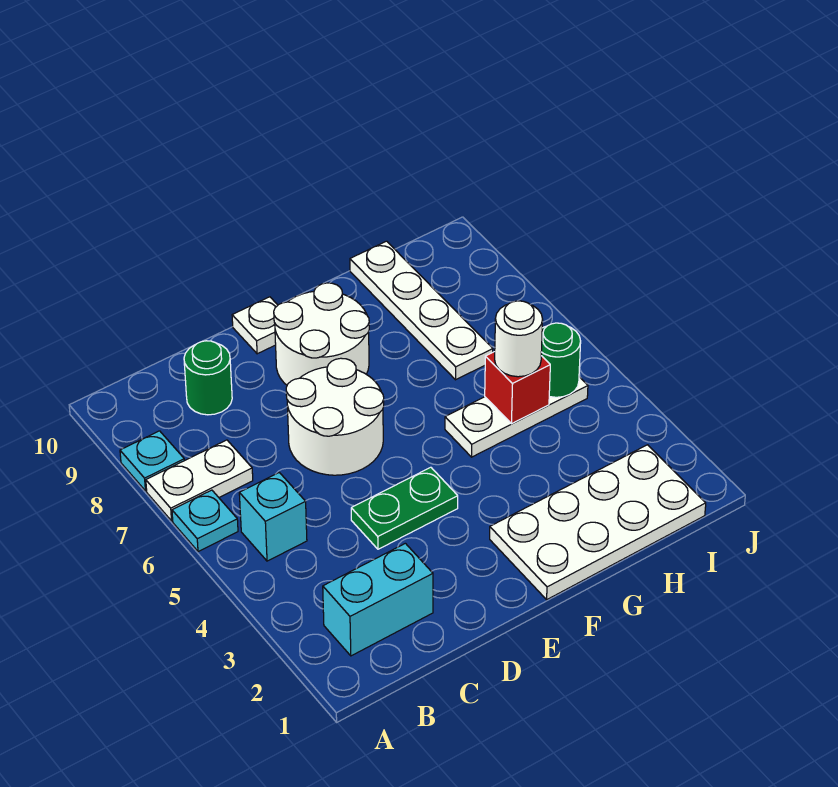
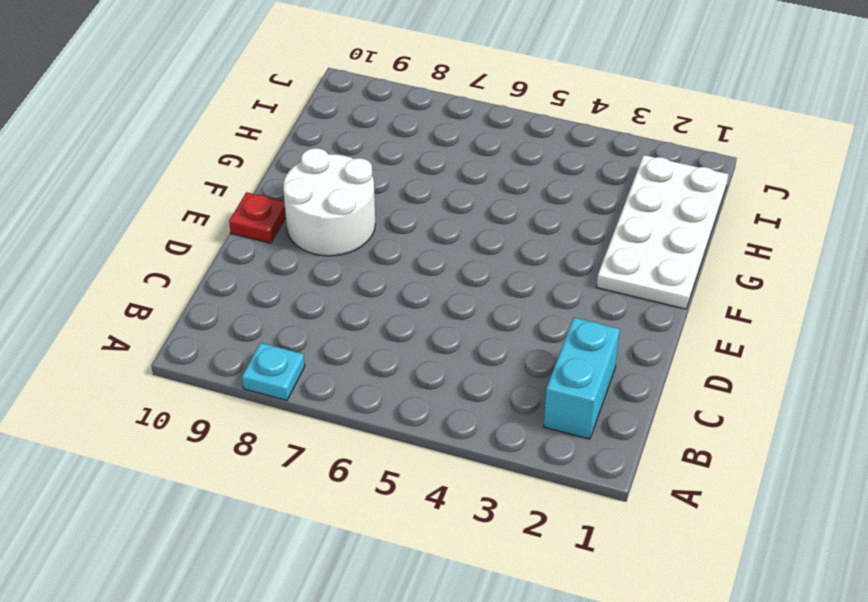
red plate E10 level 1 -> white plate E10 level 1
none -> cyan plate A6 level 1
none -> white plate A7:B7 level 1
none -> cyan brick B5 level 1

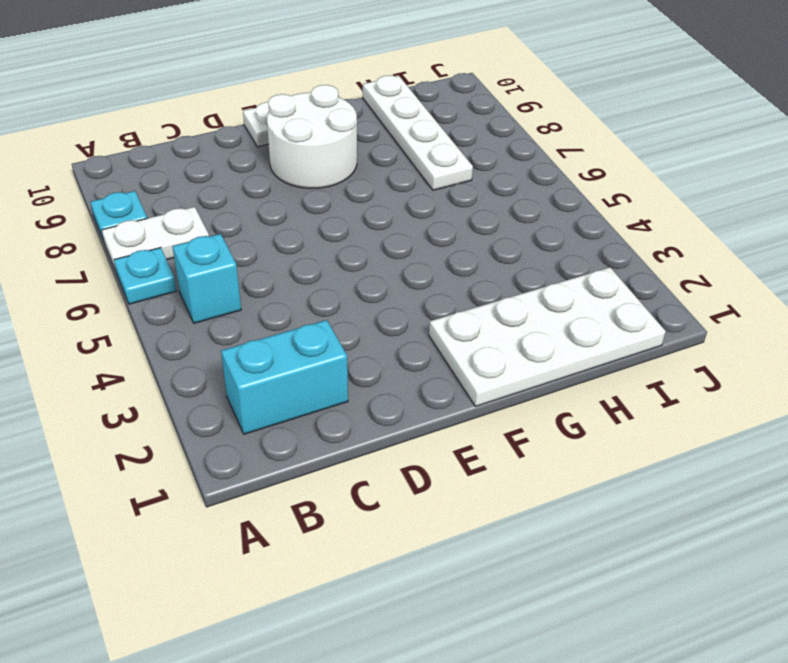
none -> green round brick C9 level 1
none -> green plate D4:E4 level 1
none -> white round brick D6:E7 level 1

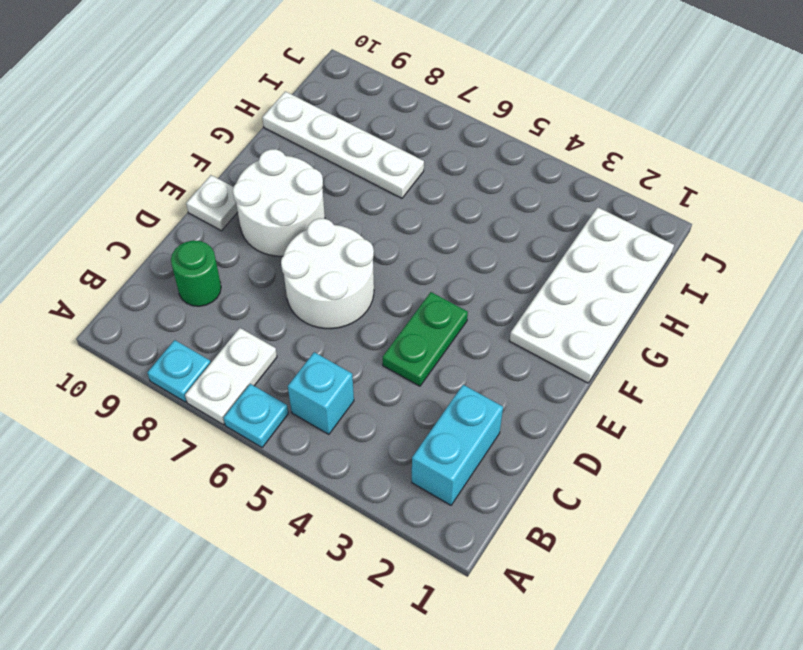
none -> white plate G5:I5 level 1
none -> red brick H5 level 2
none -> green round brick I5 level 2

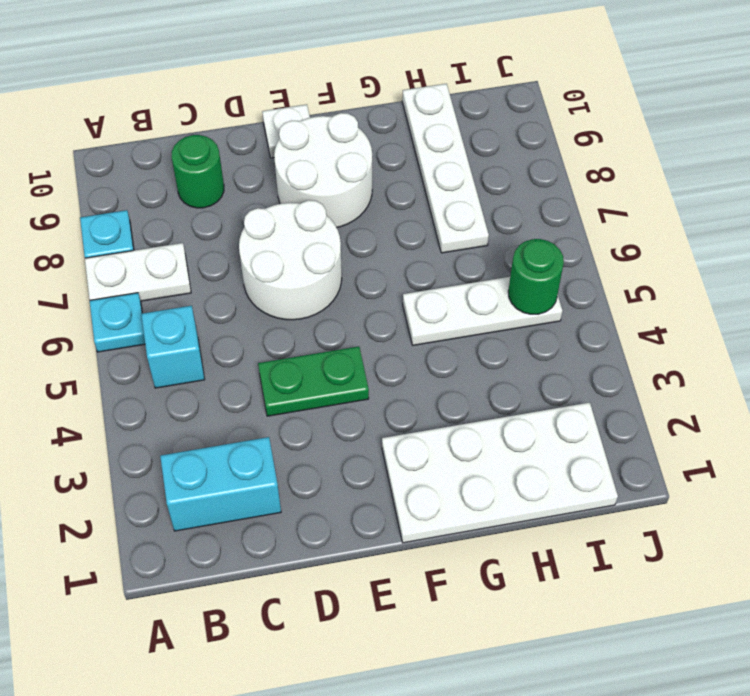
none -> red brick H5 level 2
none -> white round brick H5 level 3

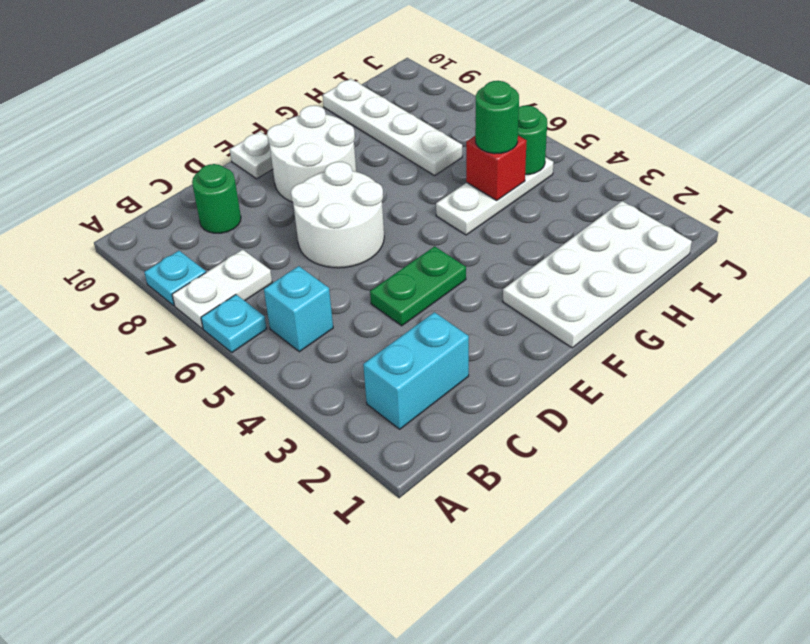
green round brick H5 level 3 -> white round brick H5 level 3

